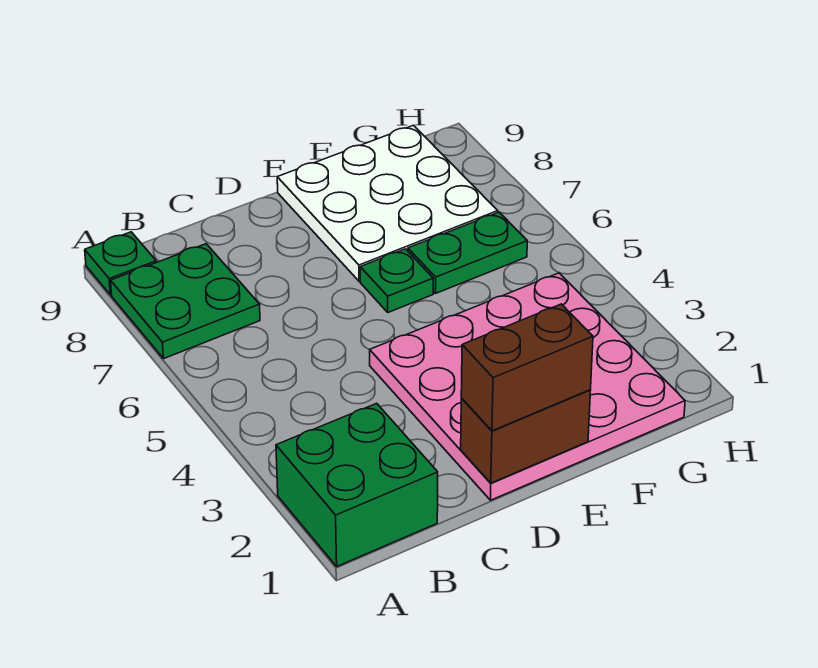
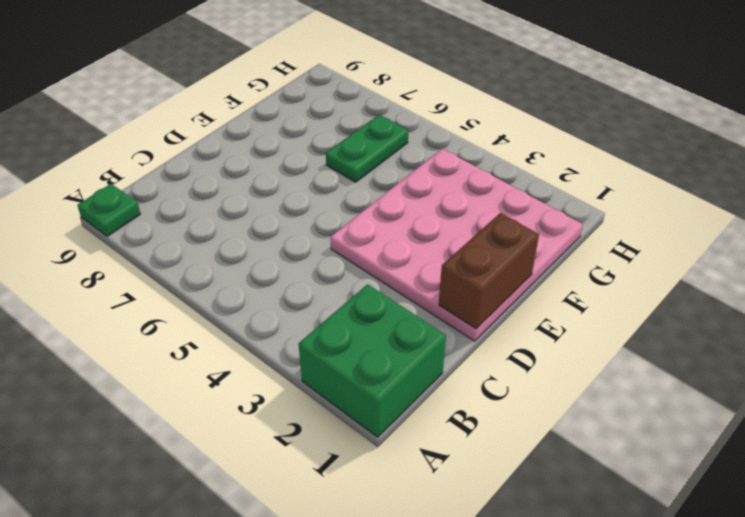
none -> green plate A7:B8 level 1
none -> green plate E6 level 1

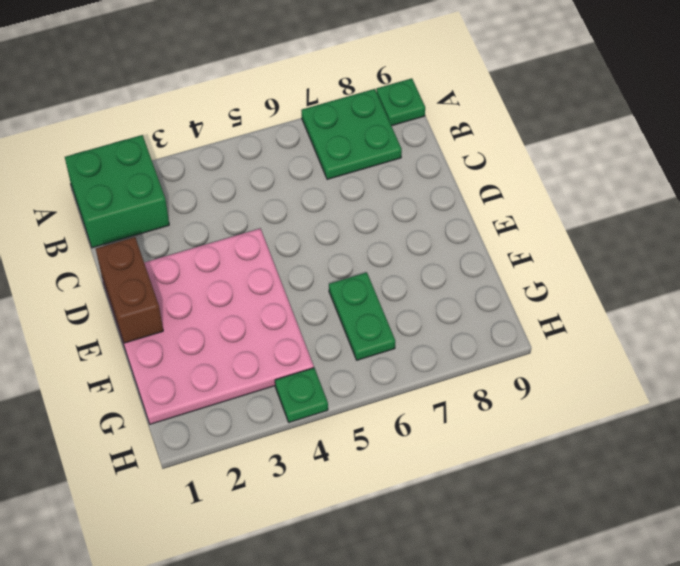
green plate H4 level 1 -> green plate E6 level 1
none -> white plate E7:G9 level 1
none -> brown brick D1:E1 level 3

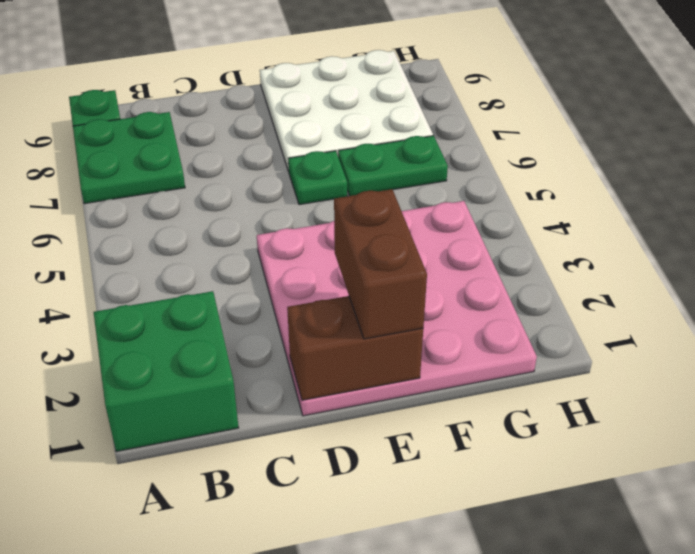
brown brick E1:E2 level 3 -> brown brick D1:E1 level 3

